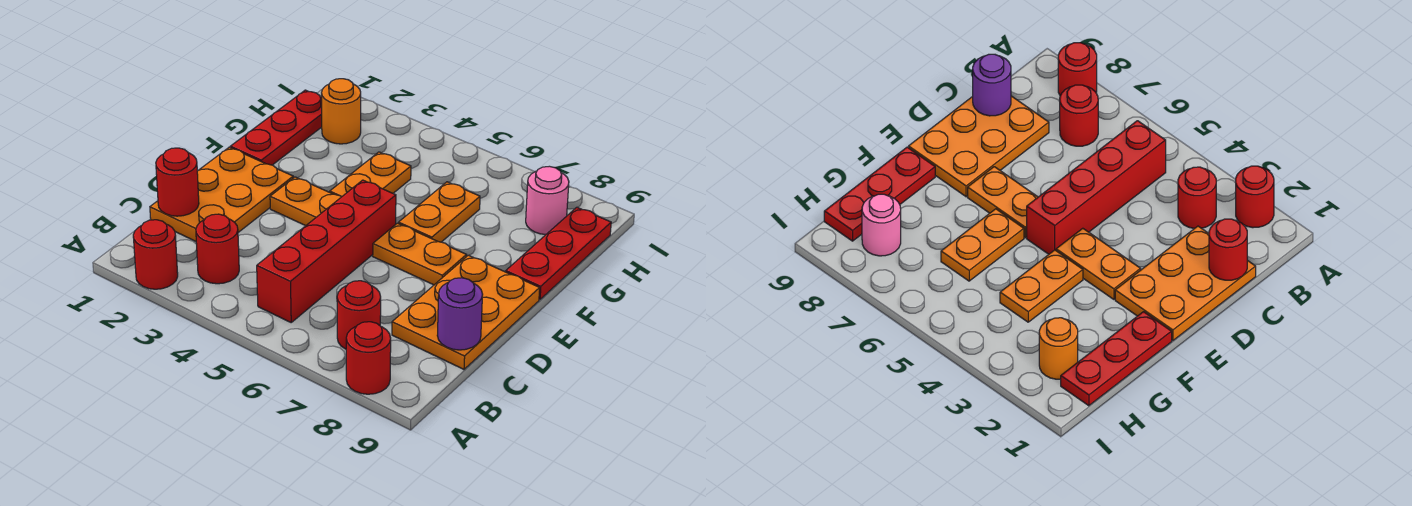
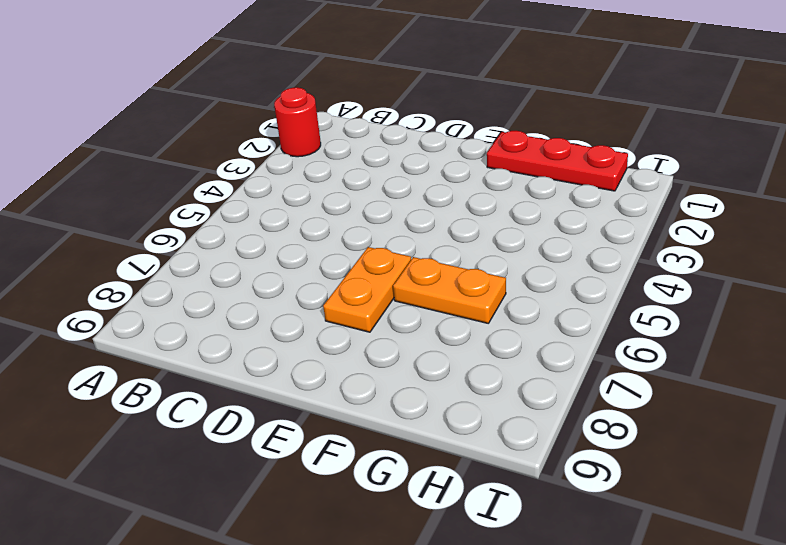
none -> red round brick A8 level 1
none -> red round brick B3 level 1
none -> red brick B5:E5 level 1

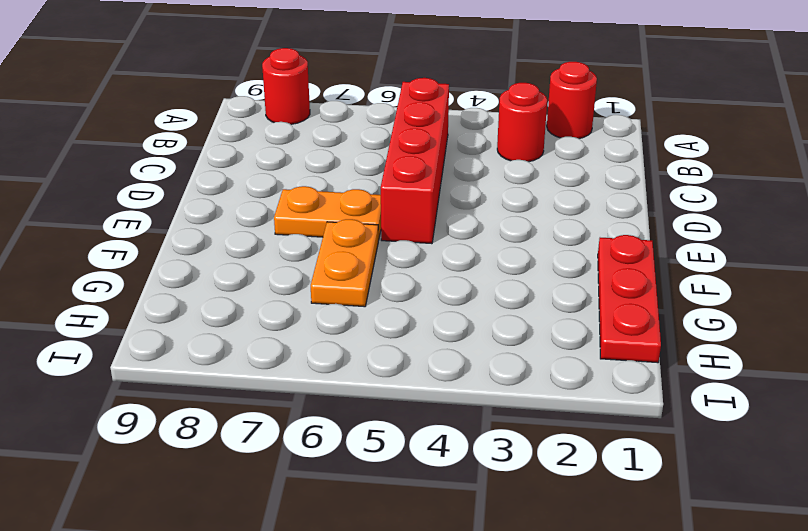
none -> red round brick B7 level 1
none -> orange plate C1:E2 level 1
none -> orange plate C8:E9 level 1

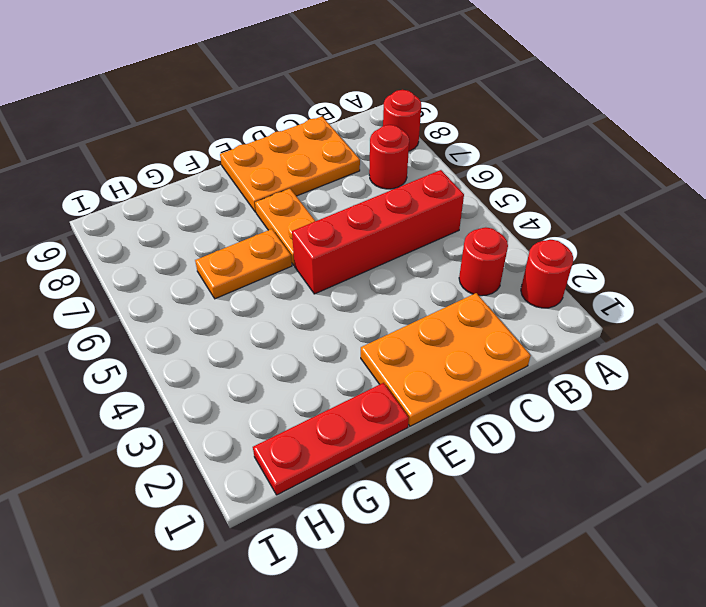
none -> orange plate E3:E4 level 1
none -> orange plate F4:G4 level 1
none -> red plate F9:H9 level 1

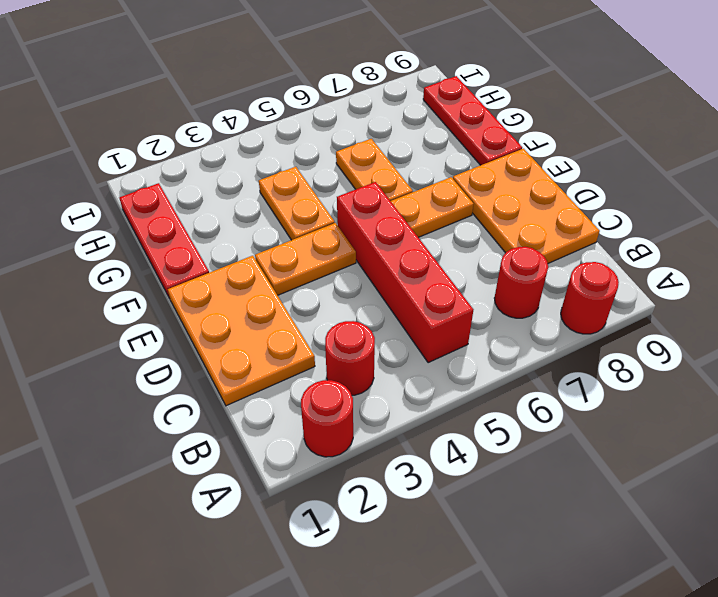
none -> orange round brick H2 level 1
none -> pink round brick H8 level 1
none -> red round brick C1 level 2

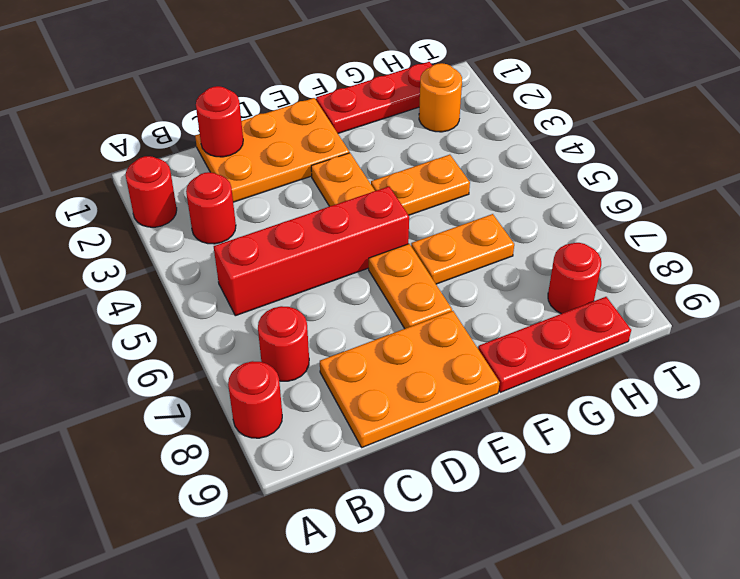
red round brick H8 level 1 -> pink round brick H8 level 1
none -> purple round brick C9 level 2

